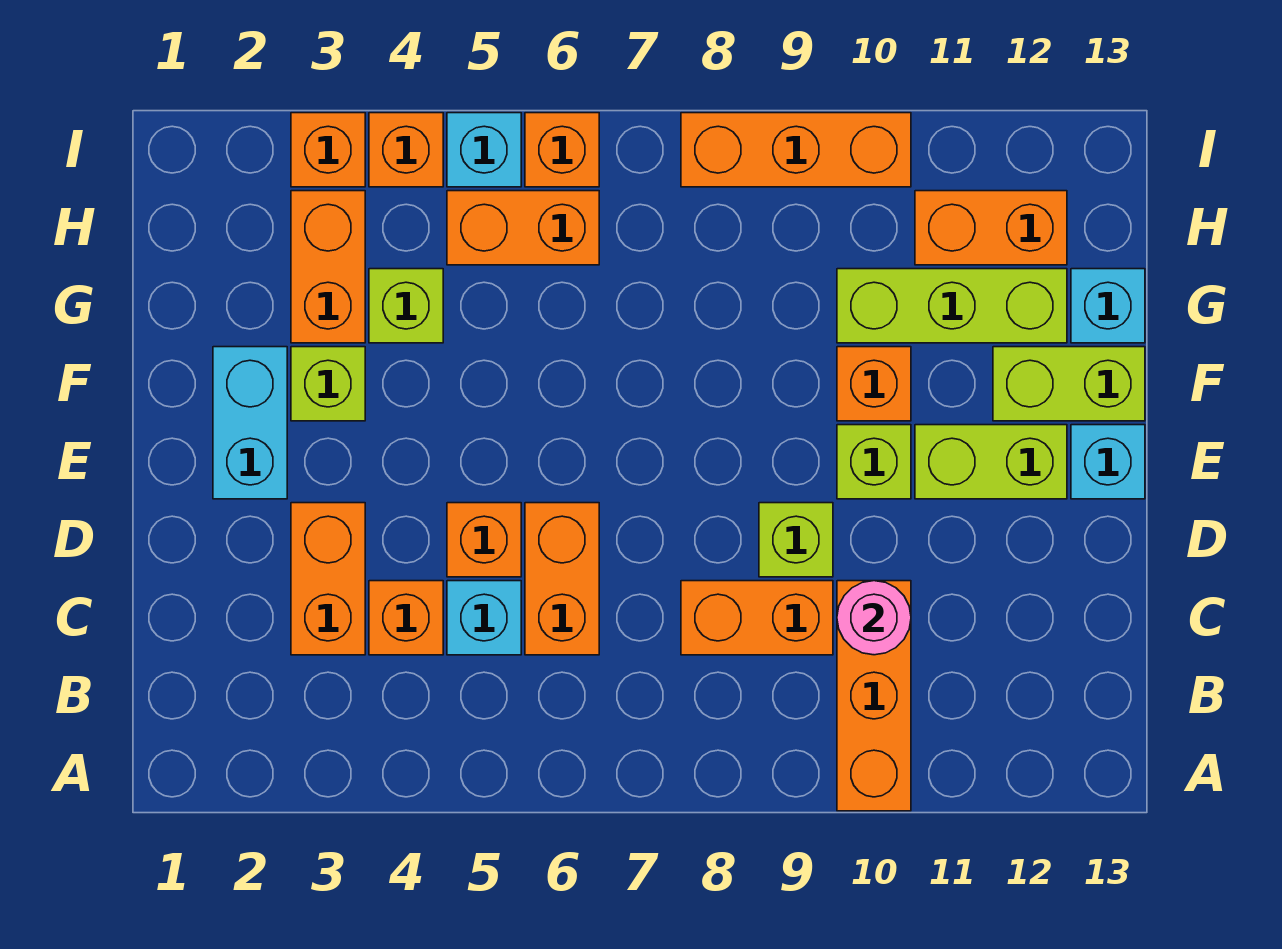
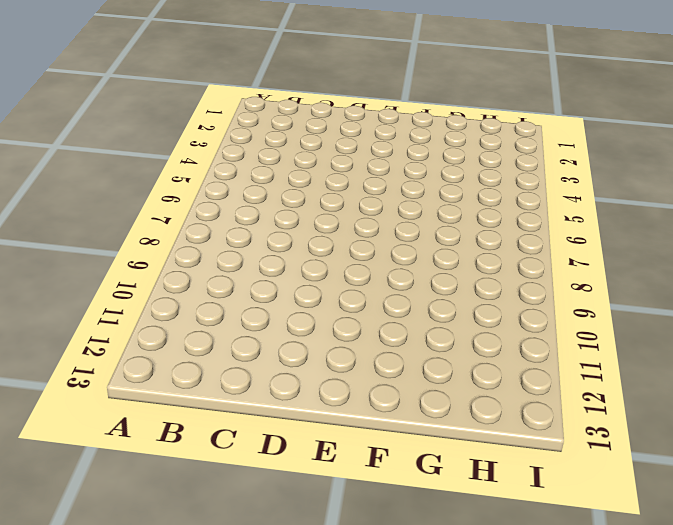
none -> orange brick A10:C10 level 1
none -> orange brick C3:D3 level 1
none -> orange brick C4 level 1

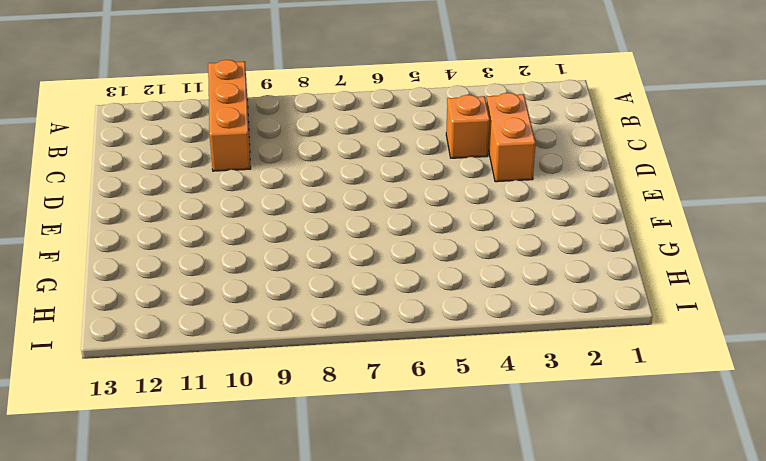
none -> cyan brick C5 level 1
none -> orange brick C6:D6 level 1
none -> orange brick C8:C9 level 1

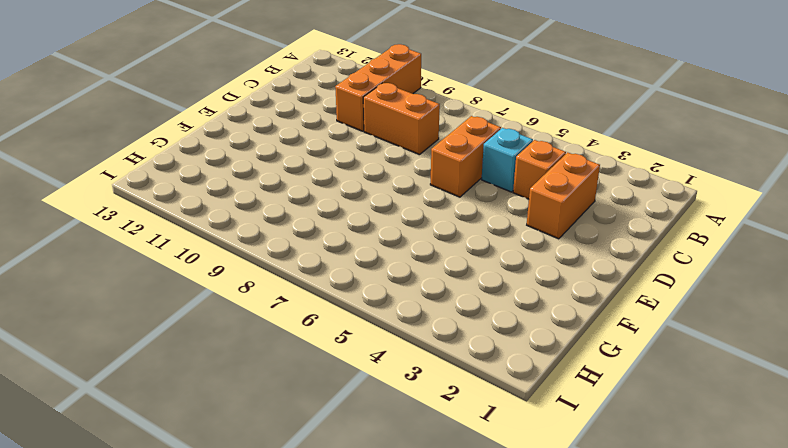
none -> orange brick D5 level 1
none -> lime brick D9 level 1
none -> cyan brick E2:F2 level 1

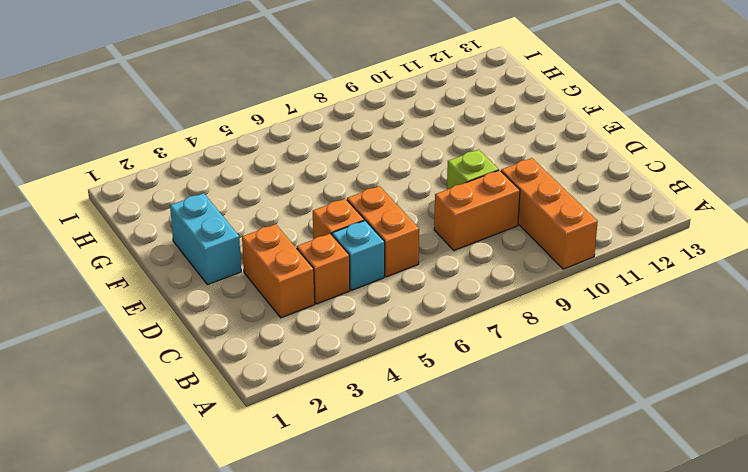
none -> lime brick E10 level 1
none -> lime brick E11:E12 level 1
none -> cyan brick E13 level 1

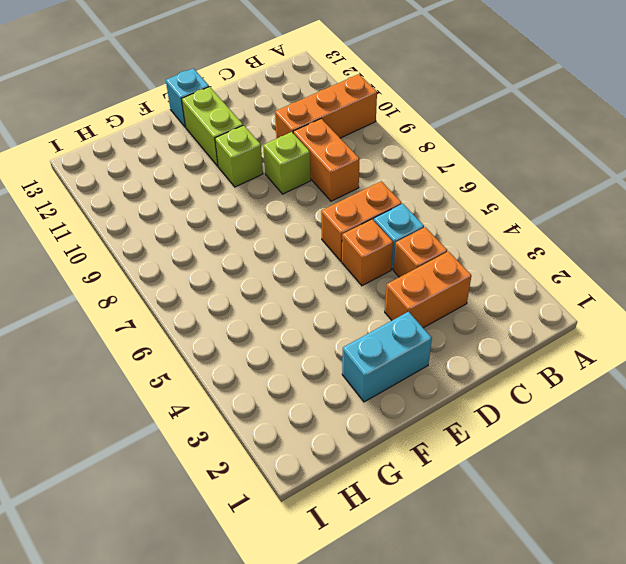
none -> lime brick F3 level 1
none -> orange brick F10 level 1
none -> lime brick F12:F13 level 1

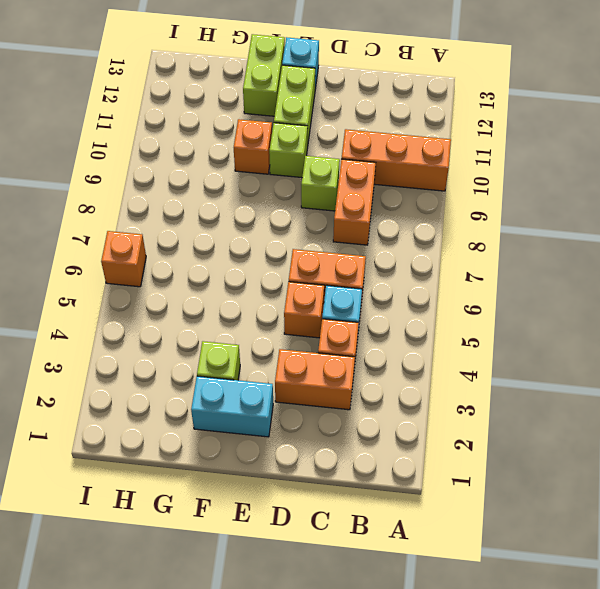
none -> orange brick G3:H3 level 1
none -> lime brick G4 level 1
none -> lime brick G10:G12 level 1

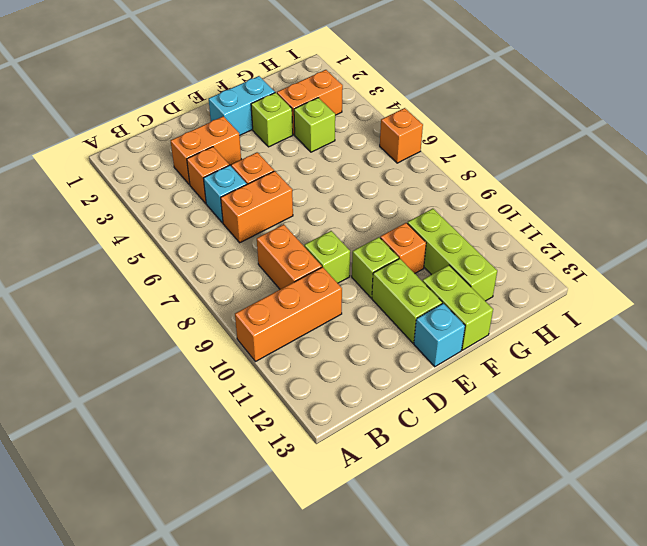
none -> cyan brick G13 level 1
none -> orange brick H5:H6 level 1
none -> orange brick H11:H12 level 1

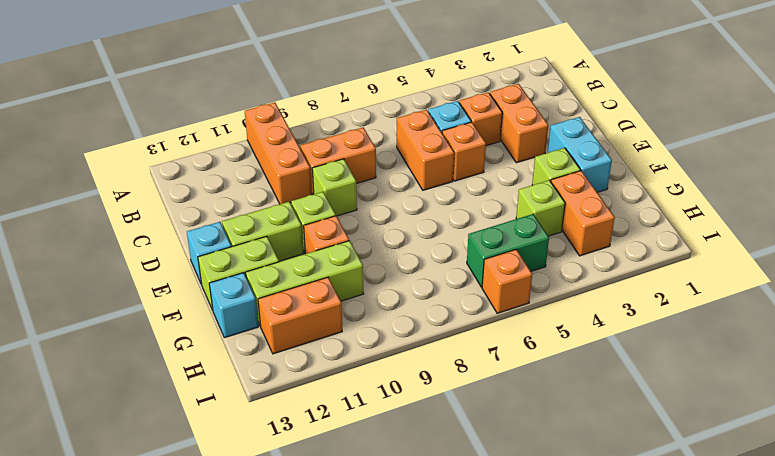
green brick H5:H6 level 1 -> orange brick H5:H6 level 1
none -> orange brick I3 level 1
none -> orange brick I4 level 1
none -> cyan brick I5 level 1

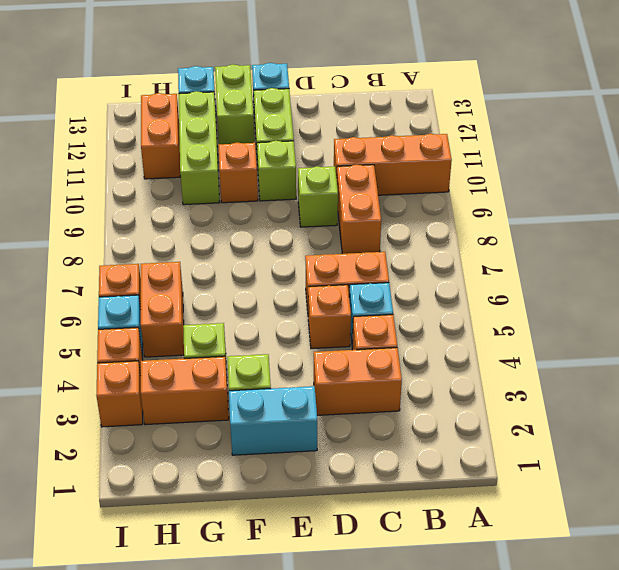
none -> orange brick I8:I10 level 1
none -> pink round brick C10 level 2

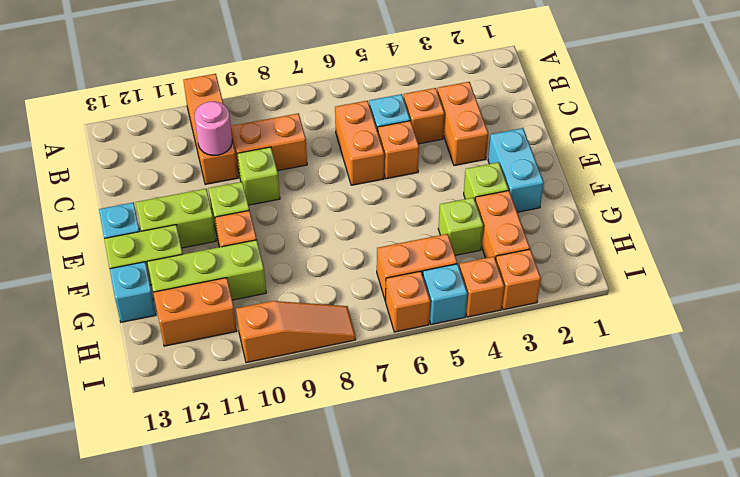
orange slope I8:I10 level 1 top 10 -> orange brick I8:I10 level 1

